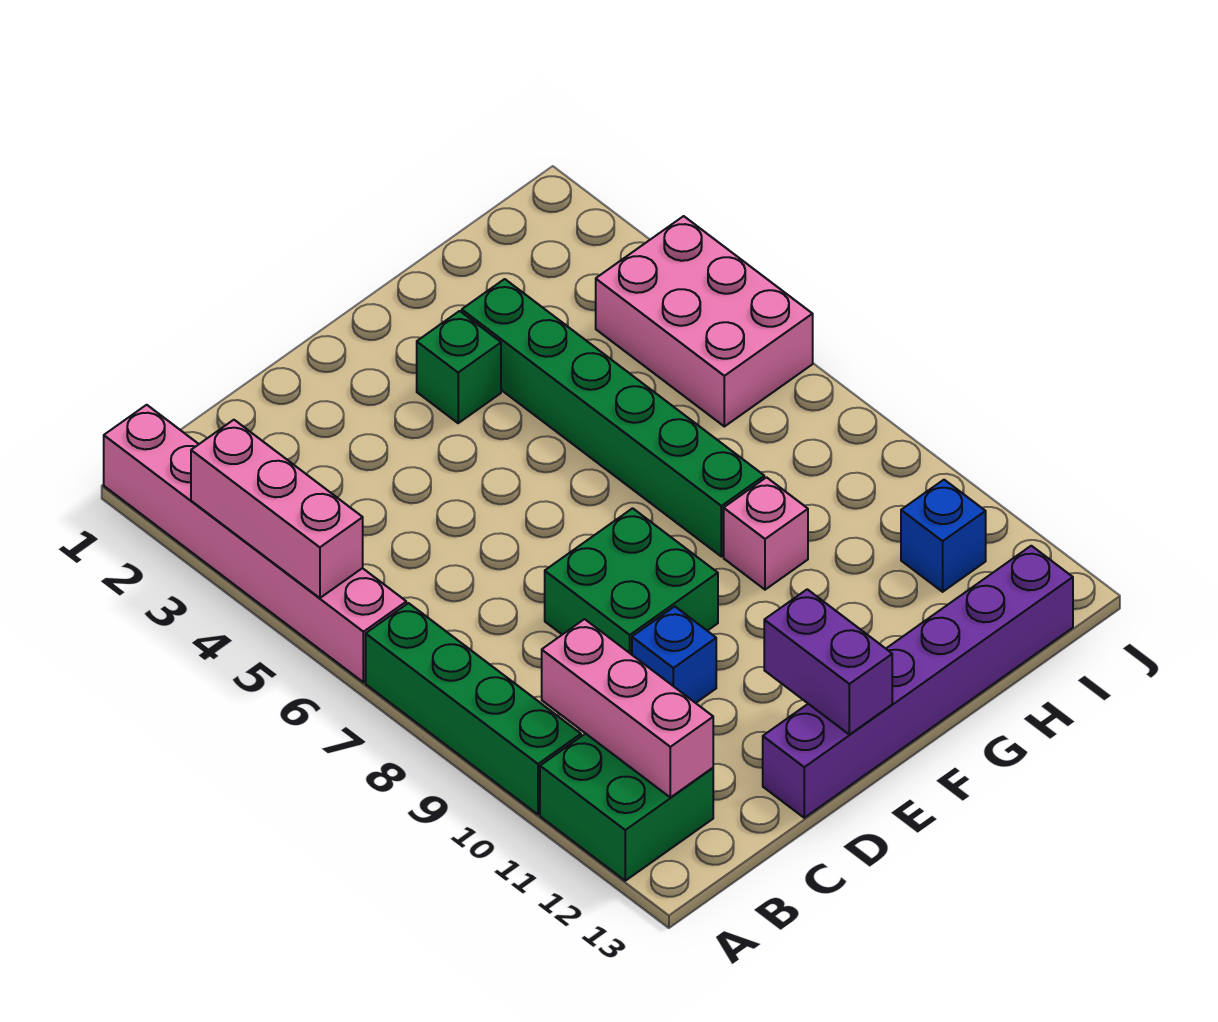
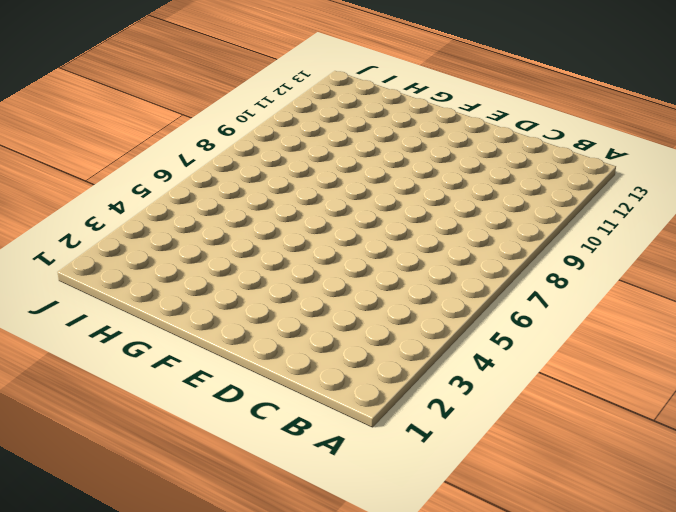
none -> pink brick A1:A6 level 1
none -> green brick A7:A10 level 1
none -> green brick A11:B12 level 1

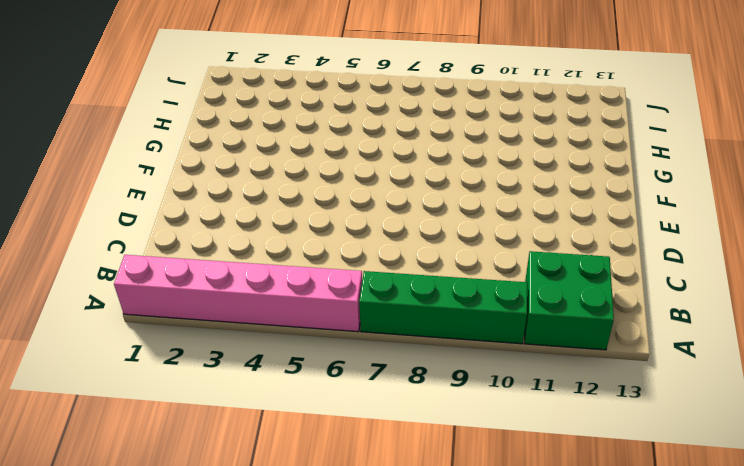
none -> green brick D8:E9 level 1
none -> blue brick D10 level 1
none -> purple brick D13:I13 level 1

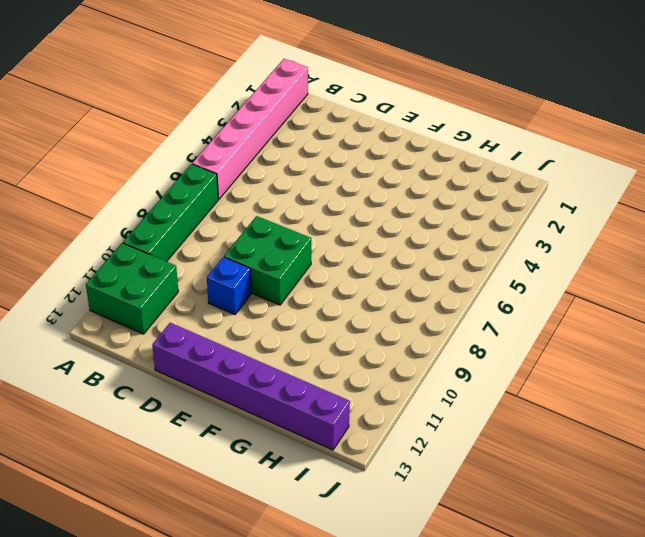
none -> green brick F3 level 1
none -> green brick G3:G8 level 1
none -> pink brick G9 level 1

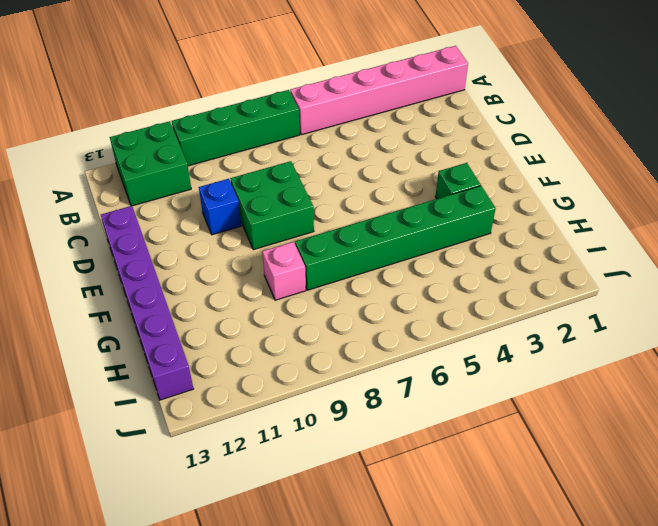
none -> pink brick I4:J6 level 1
none -> blue brick I11 level 1
none -> pink brick A3:A5 level 2

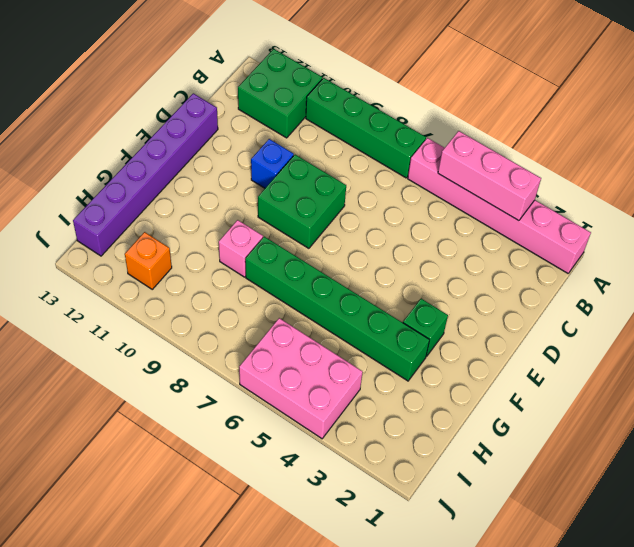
orange brick I11 level 1 -> blue brick I11 level 1
none -> pink brick B10:B12 level 2
none -> purple brick E12:E13 level 2

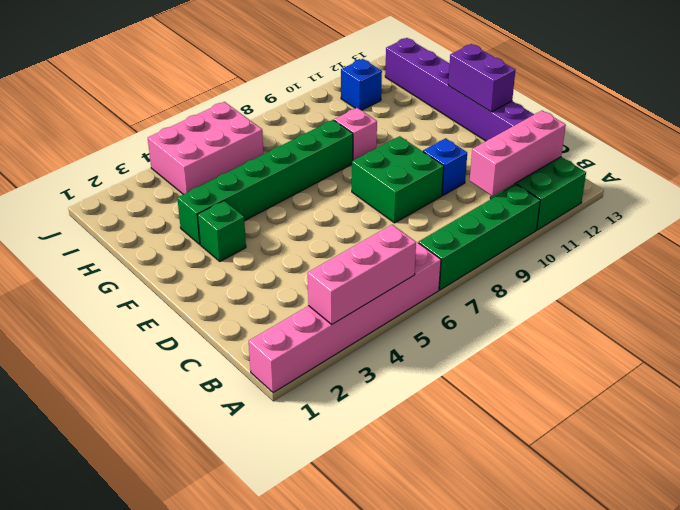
purple brick E13:F13 level 2 -> purple brick E12:E13 level 2

